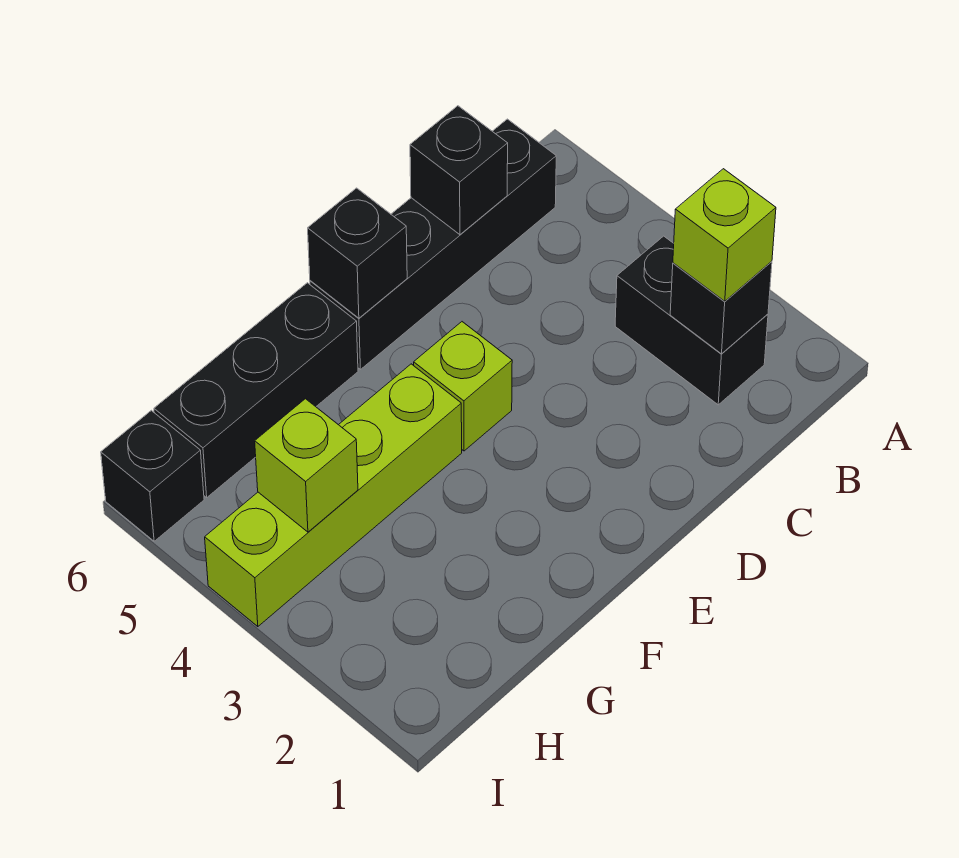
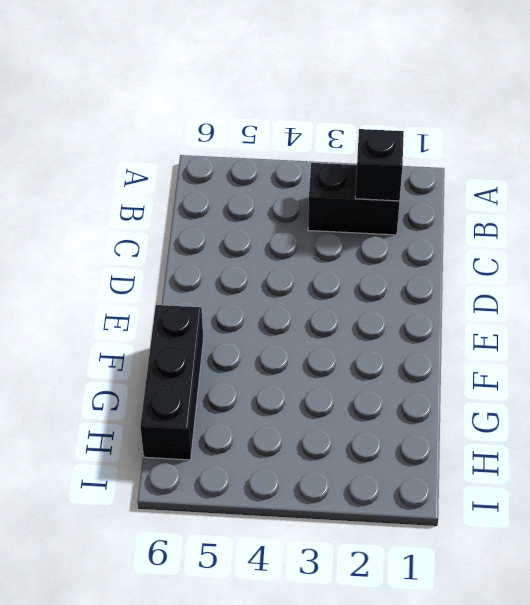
none -> black brick B6:E6 level 1
none -> lime brick E4 level 1

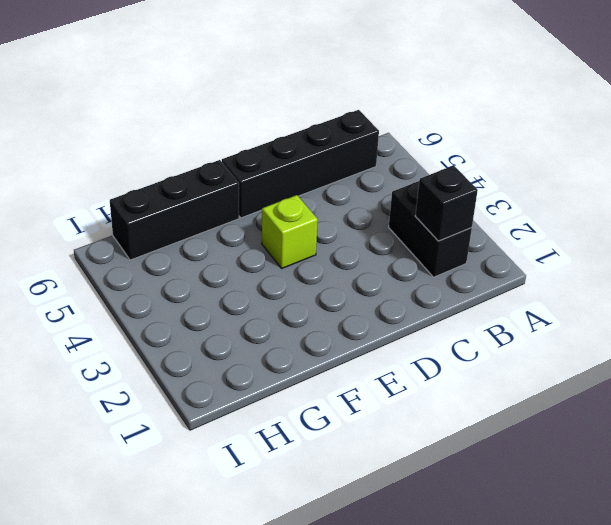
none -> lime brick F4:I4 level 1
none -> black brick I6 level 1

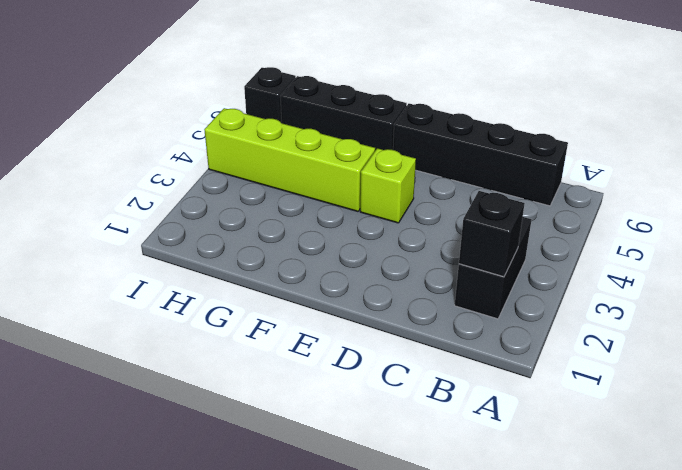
none -> black brick C6 level 2
none -> black brick E6 level 2

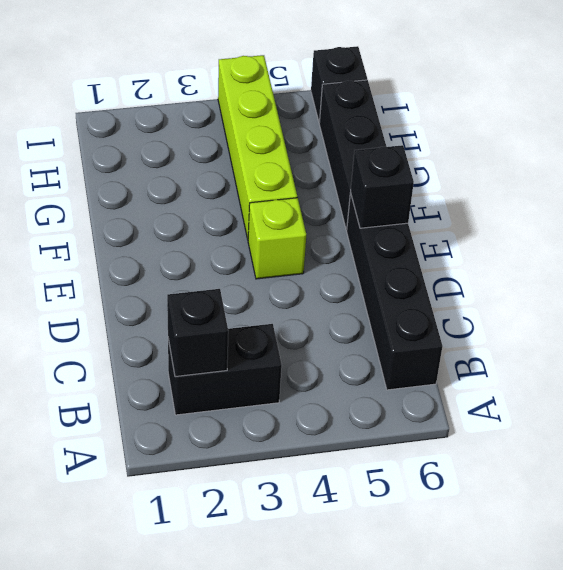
none -> black brick C6 level 2
none -> lime brick H4 level 2

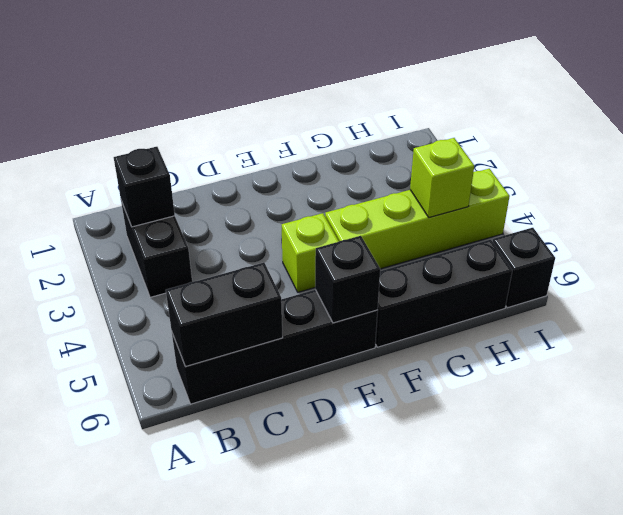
black brick B6:C6 level 2 -> black brick C6 level 2
none -> lime brick B2 level 3

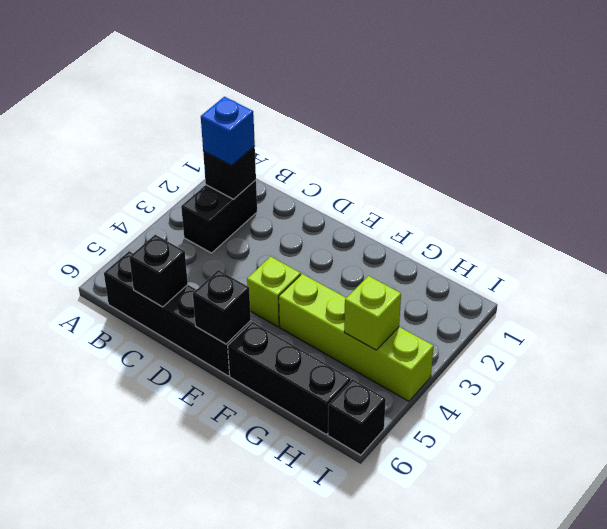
blue brick B2 level 3 -> lime brick B2 level 3

